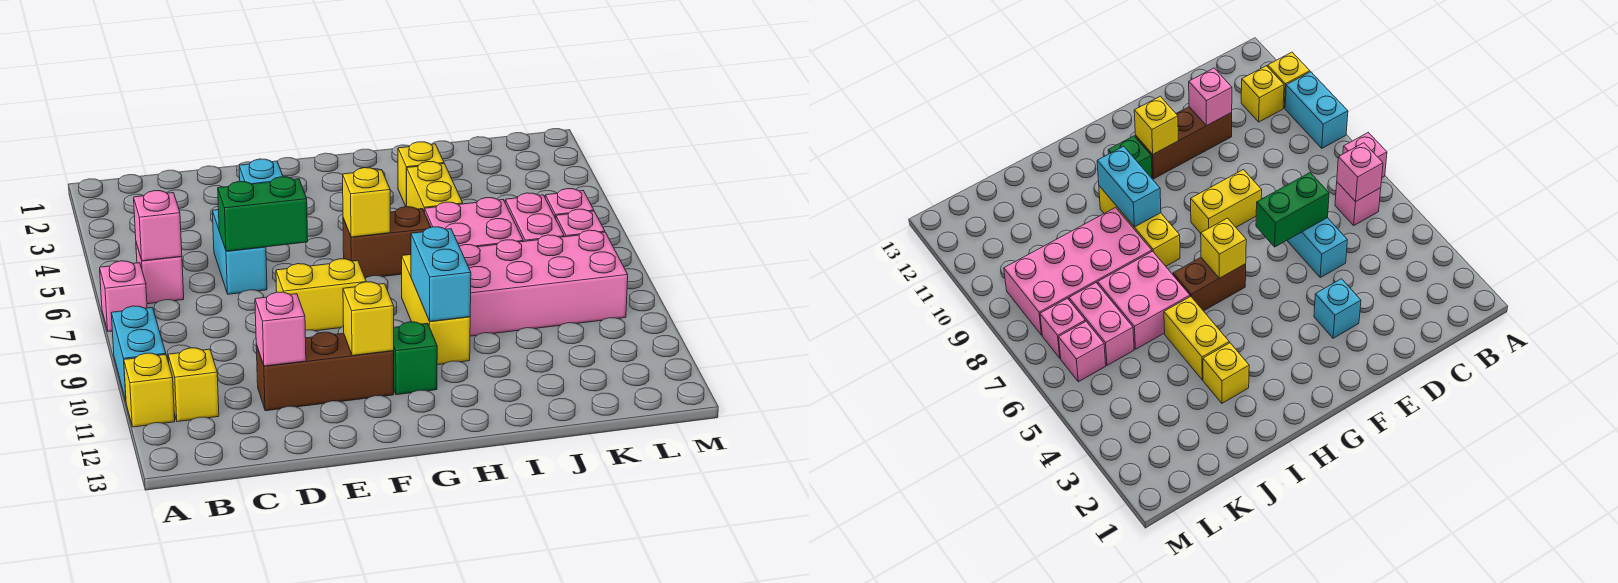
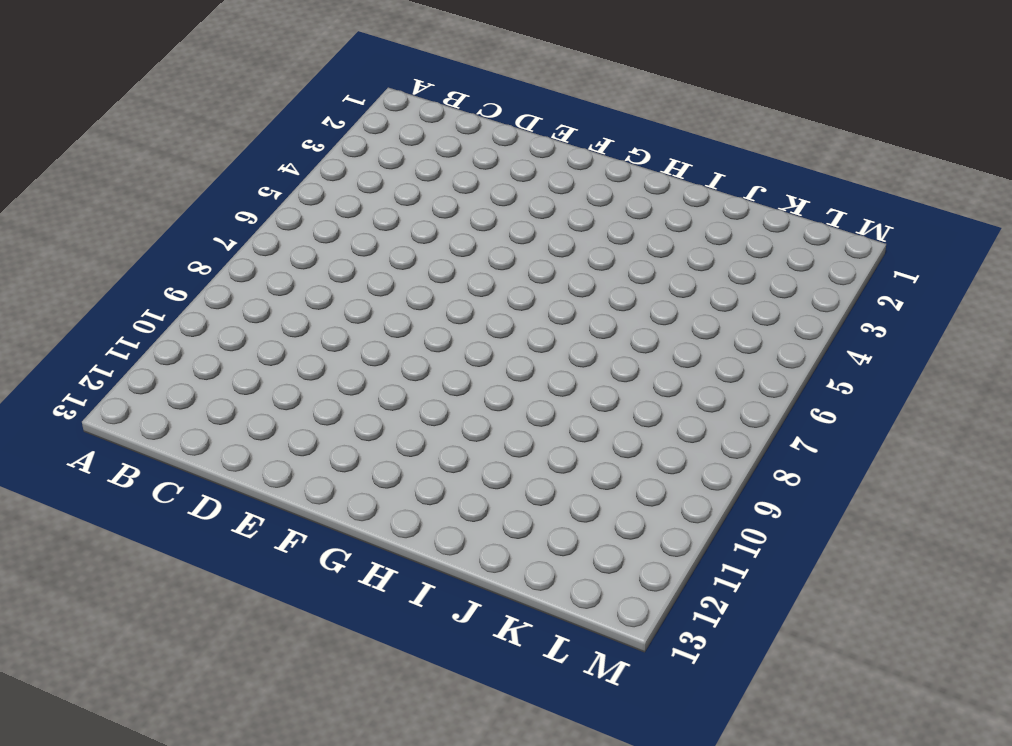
none -> pink brick A7 level 1
none -> cyan brick A9:A10 level 1
none -> yellow brick A11 level 1

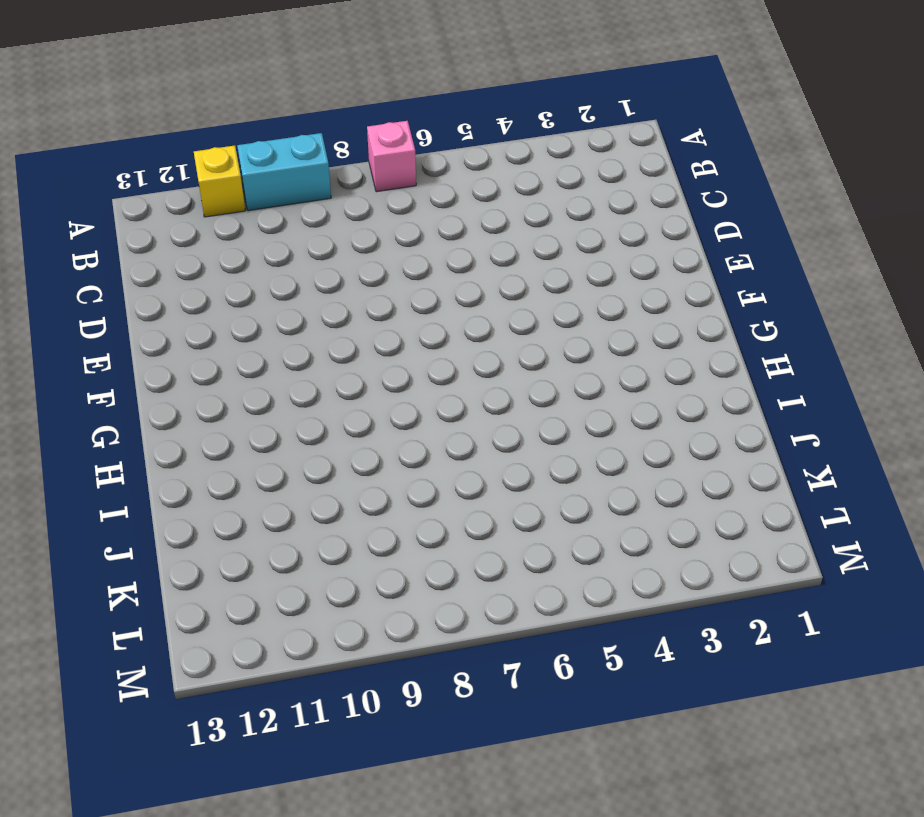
none -> pink brick B6 level 1
none -> yellow brick B11 level 1
none -> cyan brick D5:D6 level 1

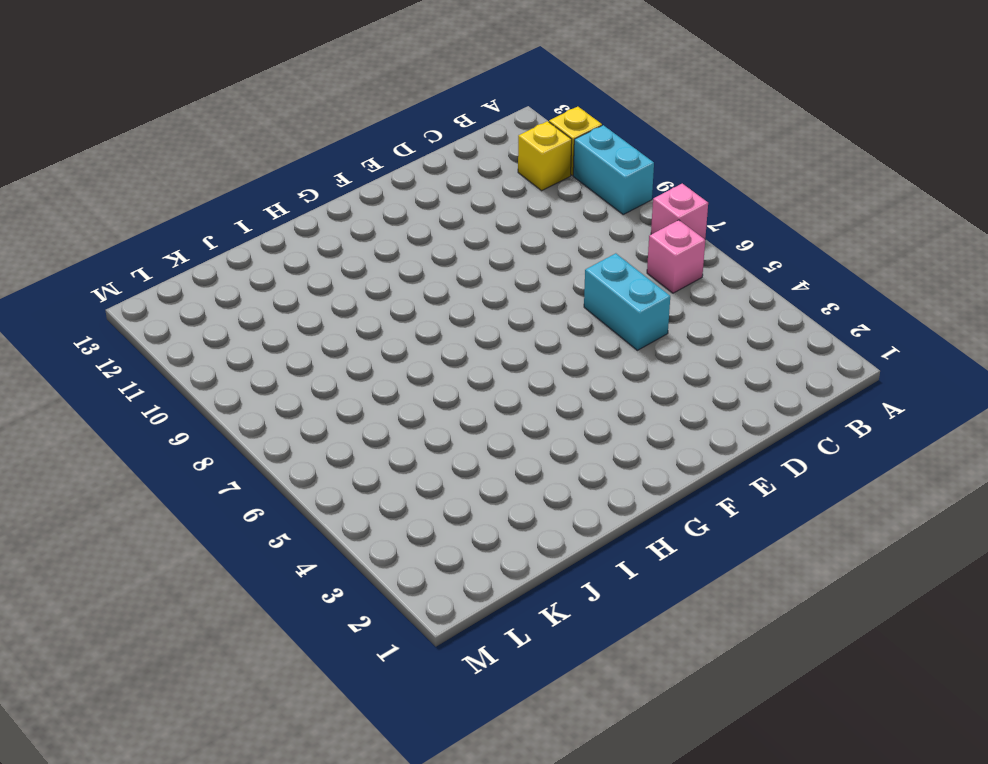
none -> brown brick D11:F11 level 1
none -> cyan brick E3 level 1
none -> yellow brick E8:F8 level 1

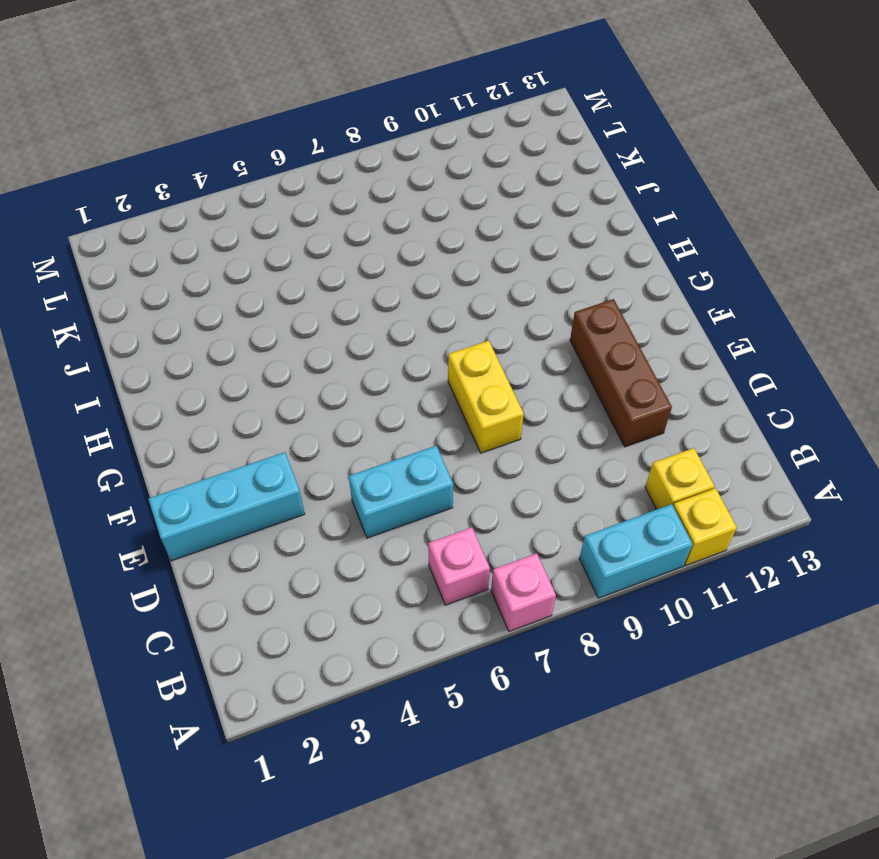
cyan brick E1:E3 level 1 -> cyan brick E3 level 1
none -> brown brick G6:H6 level 1
none -> green brick G11 level 1
none -> yellow brick H8:H10 level 1

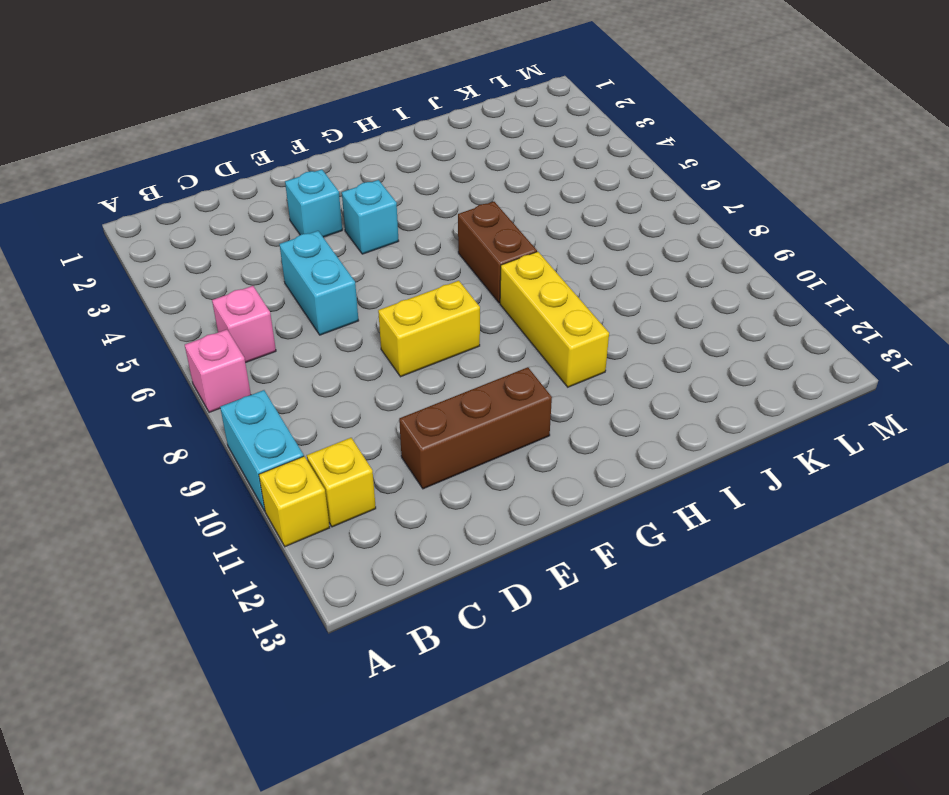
cyan brick F4 level 1 -> none
brown brick H6:H7 level 1 -> brown brick G6:H6 level 1
none -> green brick G11 level 1
none -> yellow brick I3 level 1
none -> yellow brick I4:I5 level 1

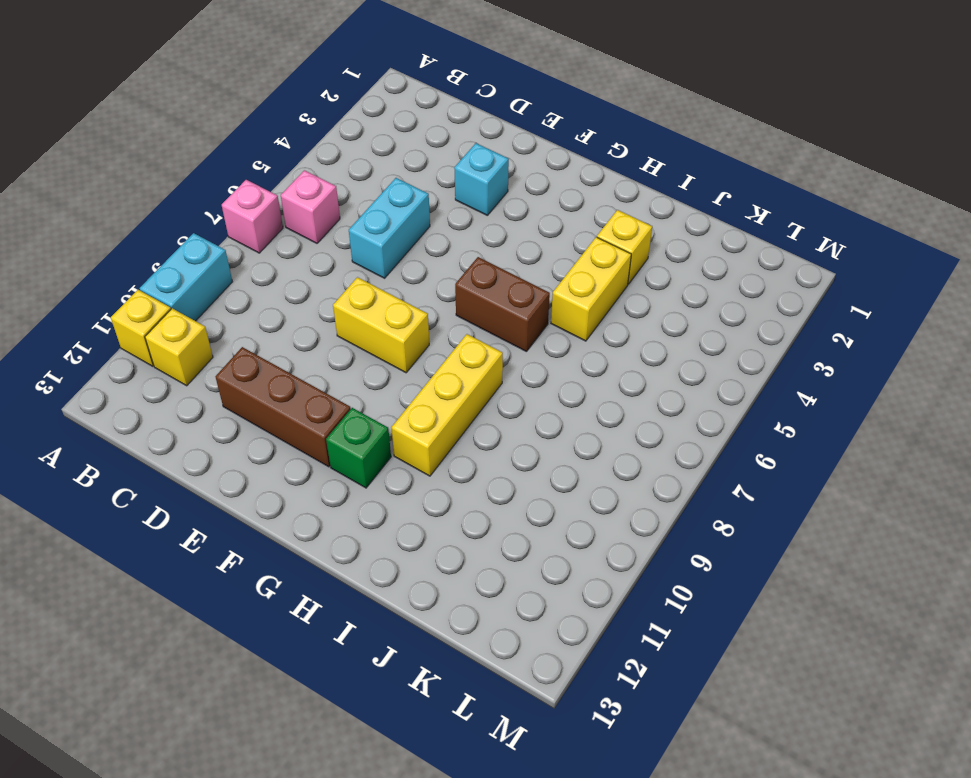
none -> pink brick I6:J7 level 1
none -> pink brick I8:L9 level 1
none -> pink brick K6:K7 level 1

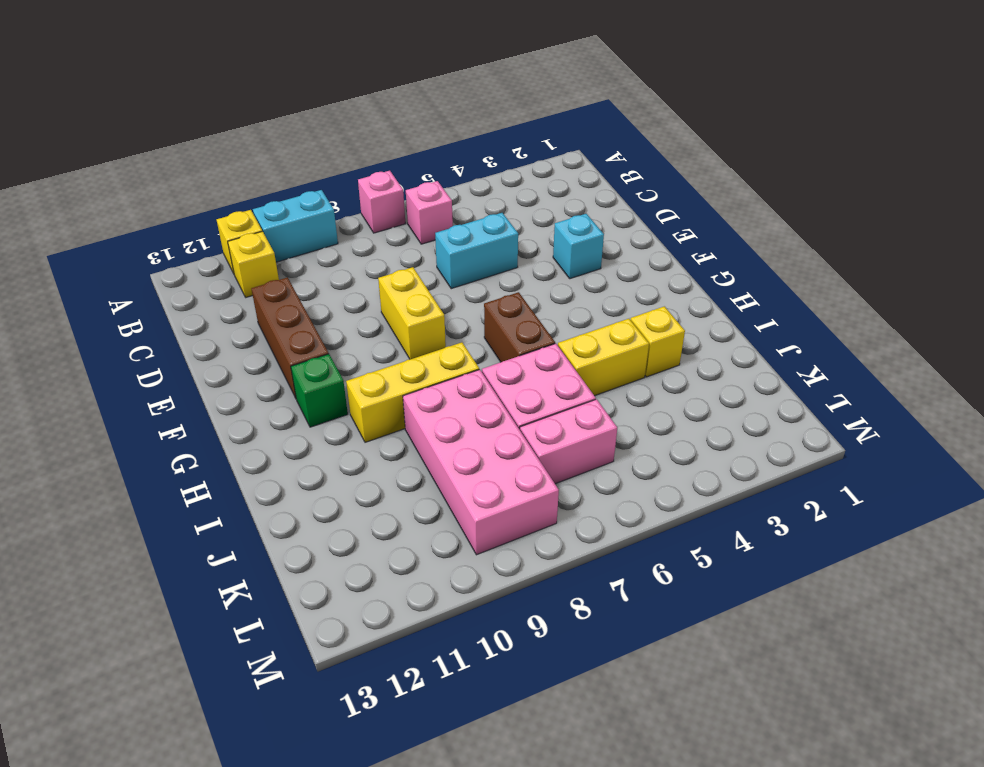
none -> pink brick L6 level 1
none -> pink brick L7 level 1
none -> pink brick B6 level 2

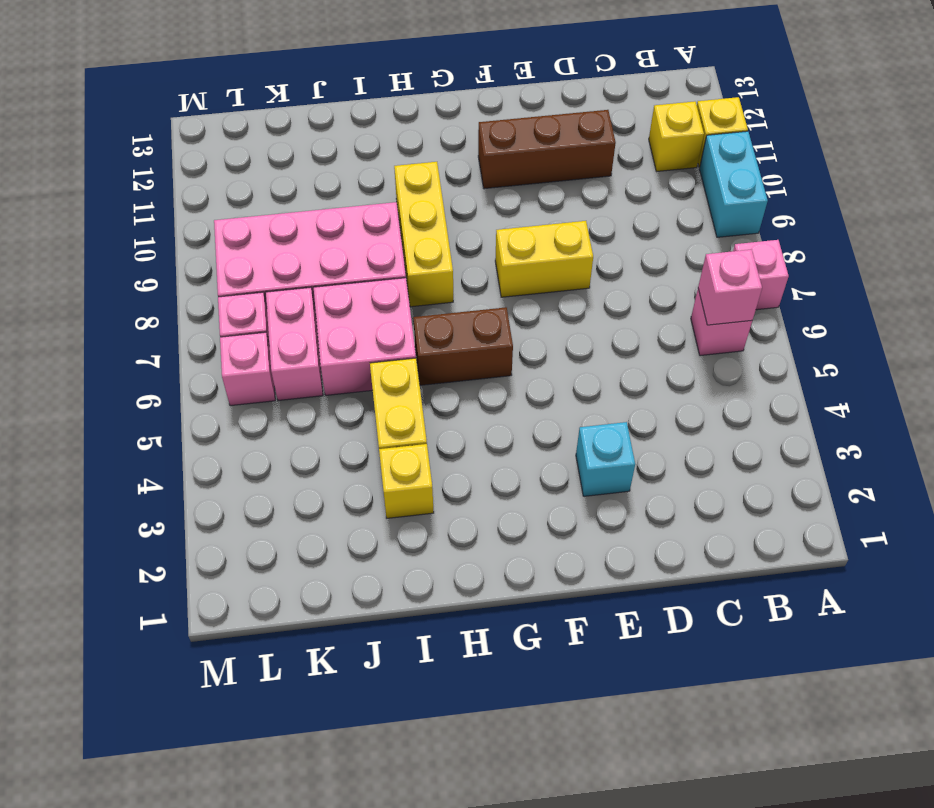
none -> cyan brick D5:D6 level 1
none -> green brick G11 level 1
none -> green brick D6:E6 level 2

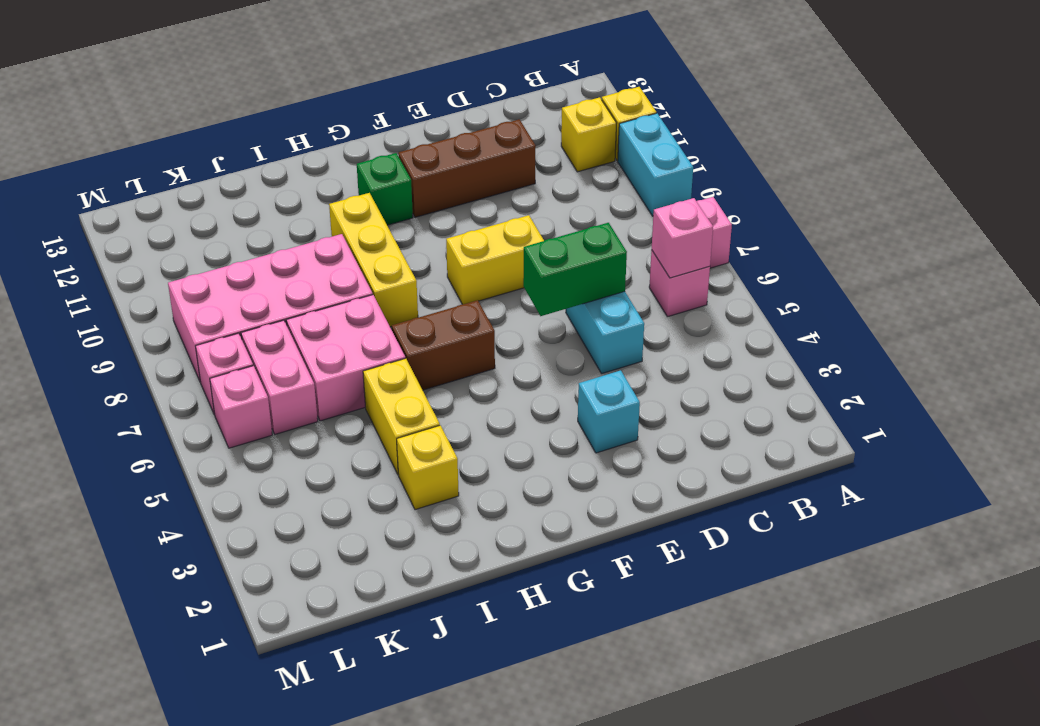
none -> pink brick D11 level 2
none -> yellow brick F11 level 2
none -> yellow brick G6 level 2

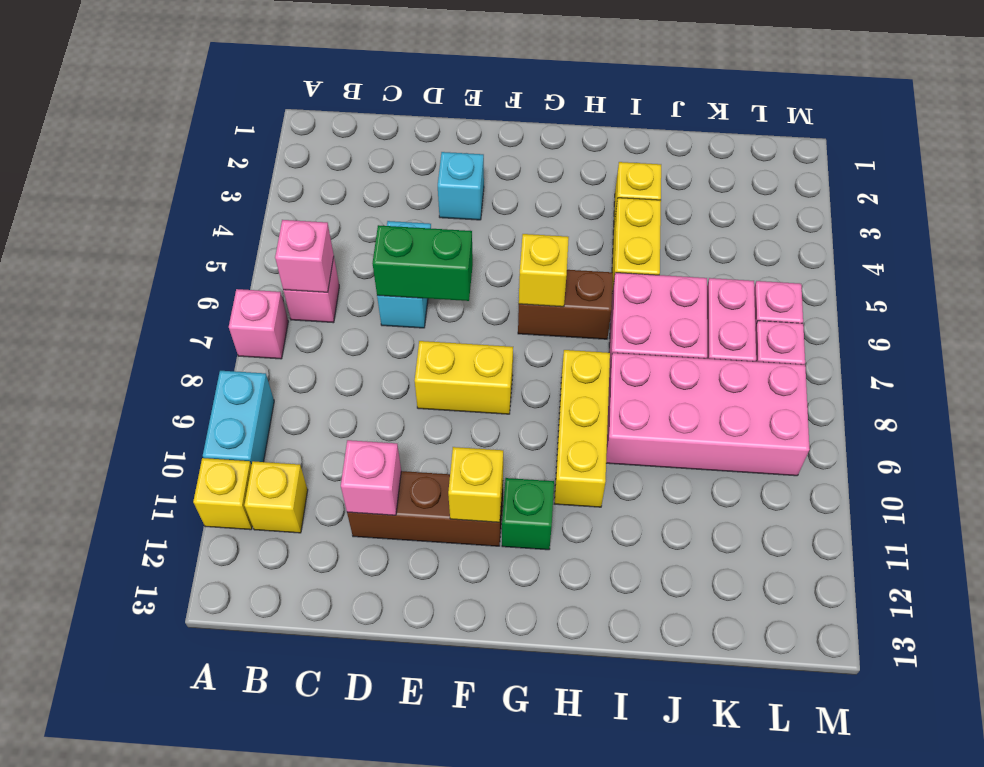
none -> cyan brick H9:H10 level 2

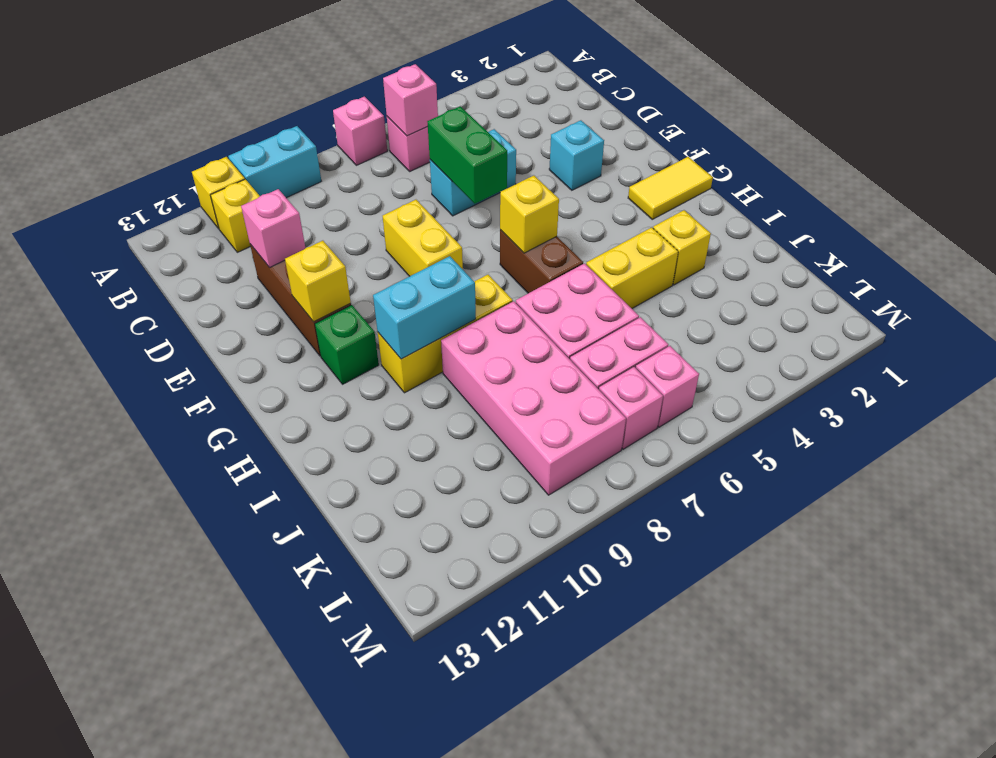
yellow tile G1:G2 level 1 -> none

